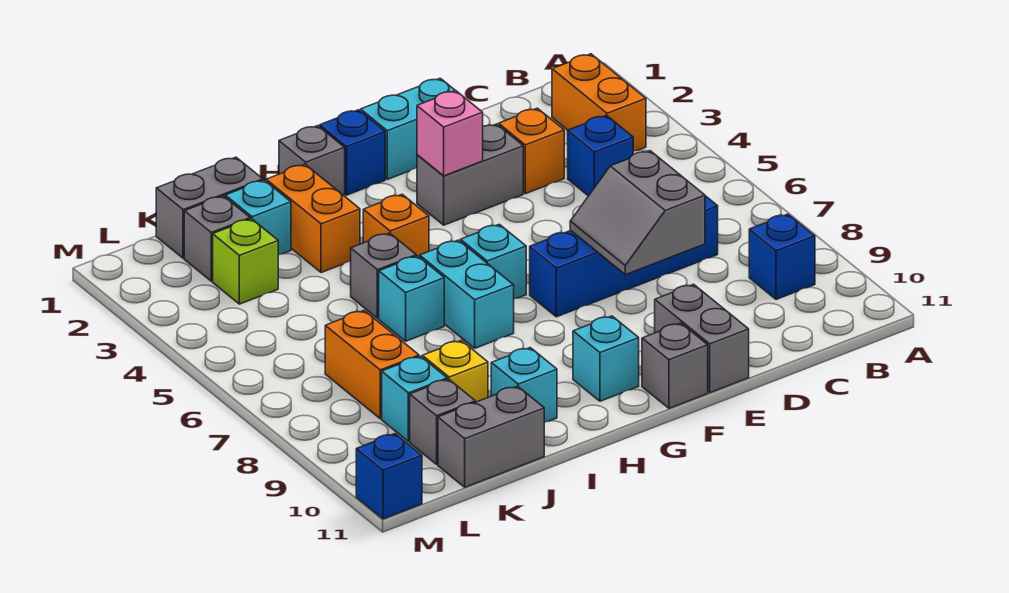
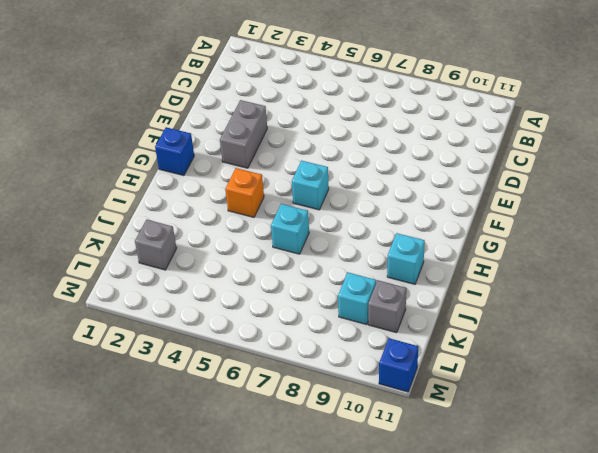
none -> orange brick B2:B3 level 1
none -> blue brick B9 level 1
none -> blue brick C4 level 1
none -> blue brick C7:F7 level 1

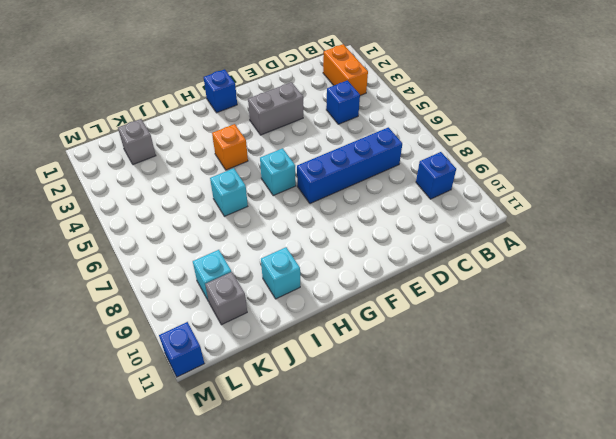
none -> orange brick D3 level 1
none -> cyan brick E1:F1 level 1
none -> grey brick E10:E11 level 1
none -> grey brick F11 level 1

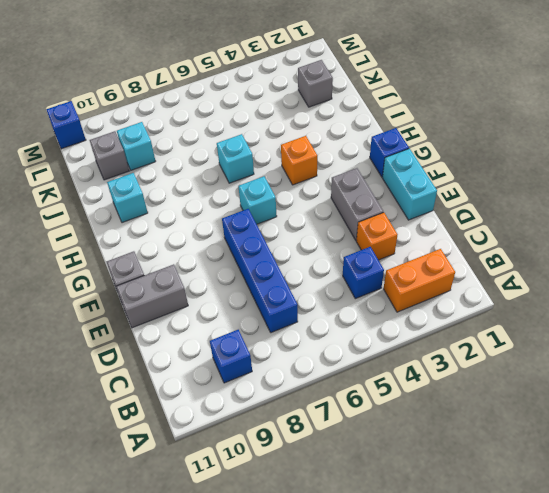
none -> cyan brick G10 level 1
none -> grey brick H1 level 1
none -> cyan brick H6:H7 level 1
none -> orange brick I2:I3 level 1

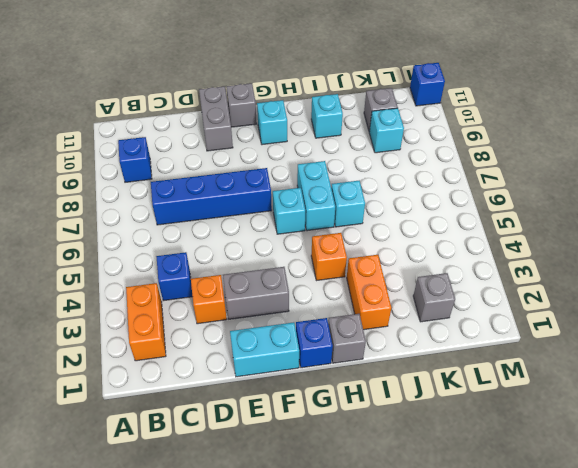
none -> grey brick I5 level 1
none -> grey brick J1:K1 level 1
none -> cyan brick J2 level 1
none -> yellow brick J9 level 1

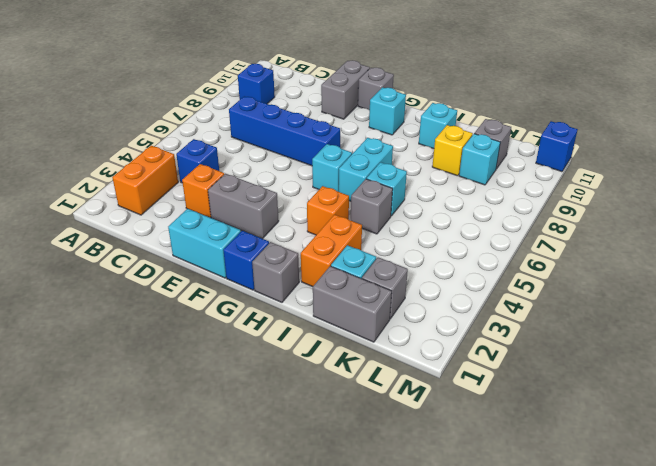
none -> grey brick J11:K11 level 1
none -> lime brick K3 level 1
none -> orange brick K7:K8 level 1
none -> grey slope D7:E8 level 2 top D

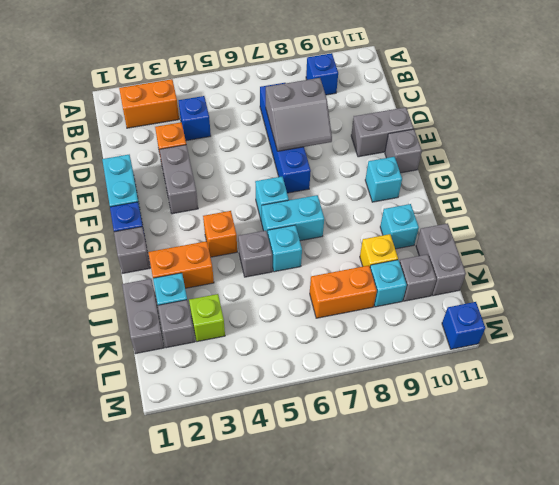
none -> pink brick F3 level 2

